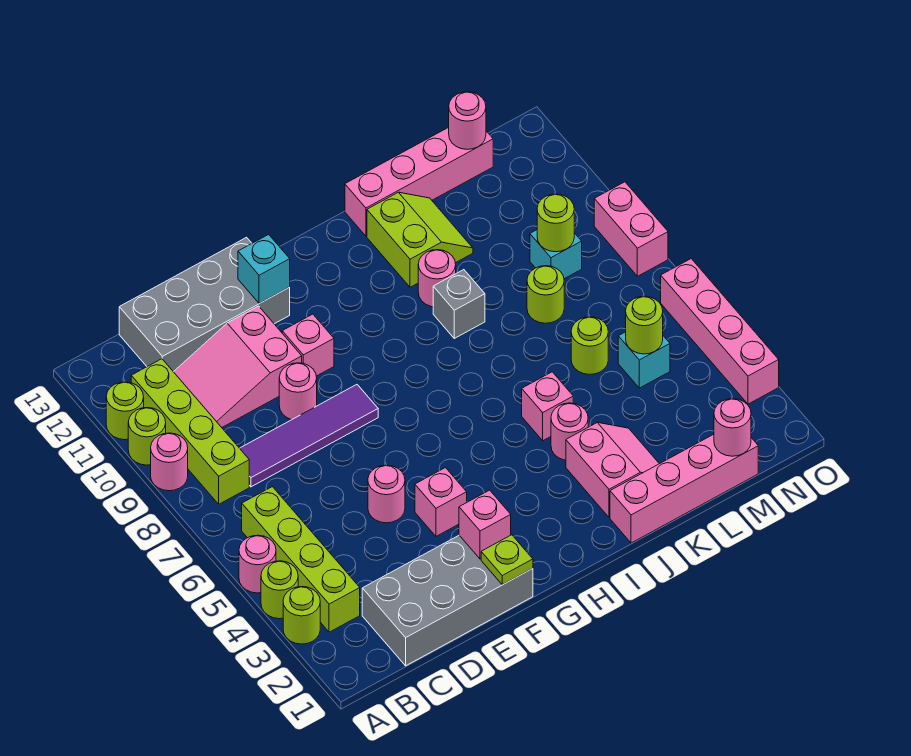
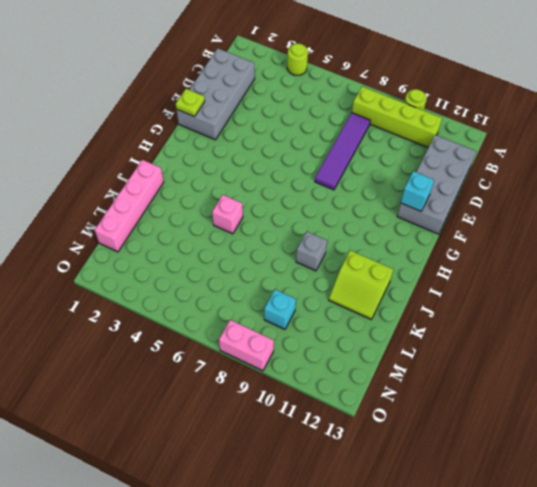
none -> lime round brick A3 level 1
none -> pink round brick A5 level 1
none -> pink round brick A9 level 1
none -> lime round brick A11 level 1

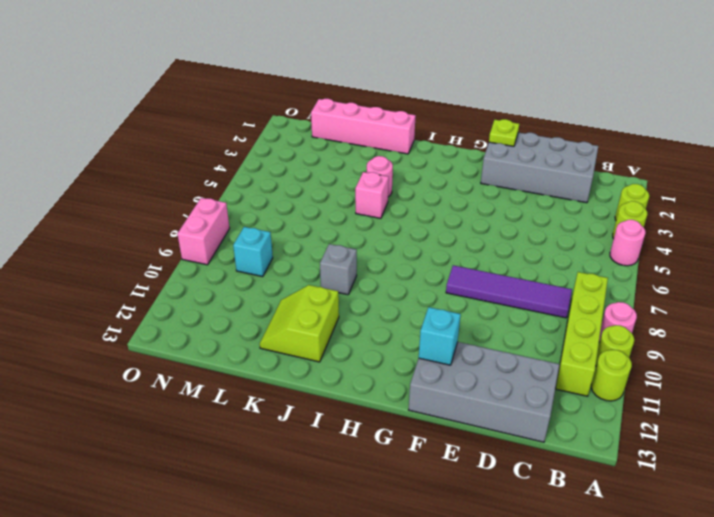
none -> lime brick B3:B6 level 1
none -> pink slope C10:E11 level 1 top E
none -> pink round brick E5 level 1
none -> pink round brick E9 level 1

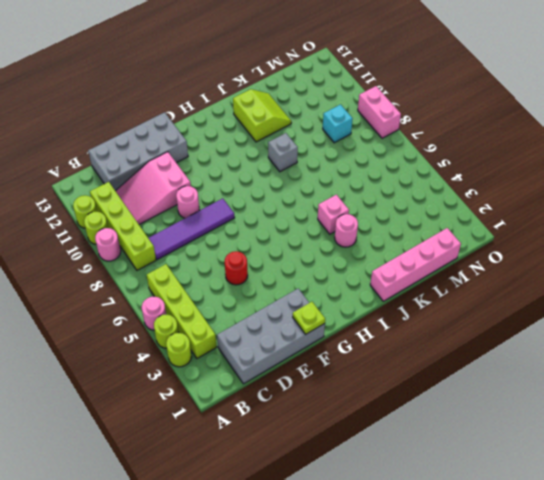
red round brick E5 level 1 -> pink round brick E5 level 1
none -> pink brick F4 level 1
none -> pink brick F10 level 1
none -> pink slope J2:K3 level 1 top J
none -> pink round brick J10 level 1

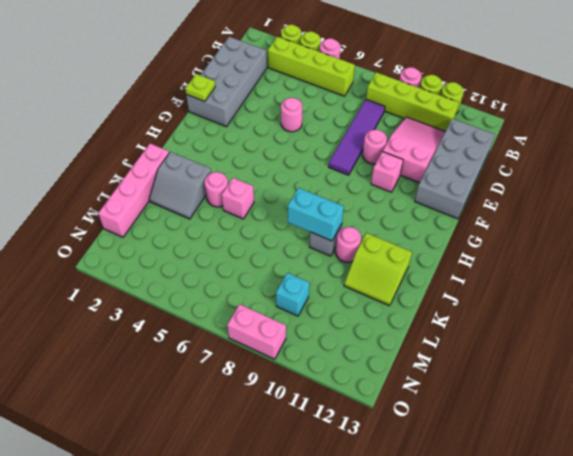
grey slope J2:K3 level 1 top J -> pink slope J2:K3 level 1 top J
cyan brick J8:J9 level 2 -> none
none -> pink brick F4 level 1
none -> pink brick J13:M13 level 1
none -> lime round brick L6 level 1
none -> lime round brick L8 level 1

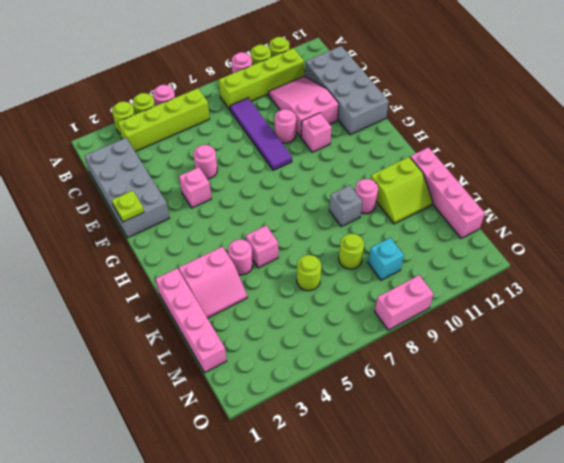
none -> cyan brick M5 level 1
none -> pink brick O3:O6 level 1
none -> pink brick F2 level 2
none -> cyan brick F12 level 2

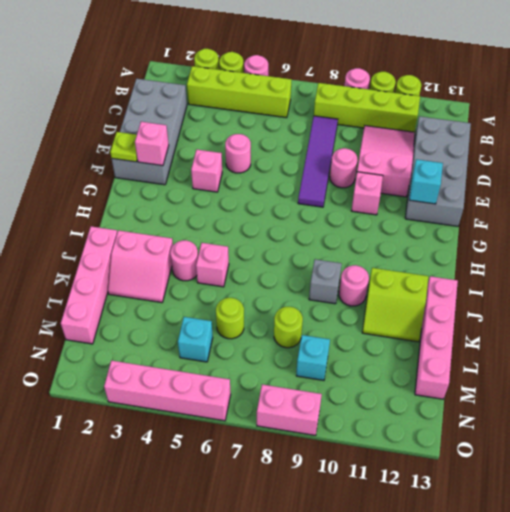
none -> pink round brick M1 level 2
none -> lime round brick M5 level 2
none -> lime round brick M9 level 2
none -> pink round brick M13 level 2

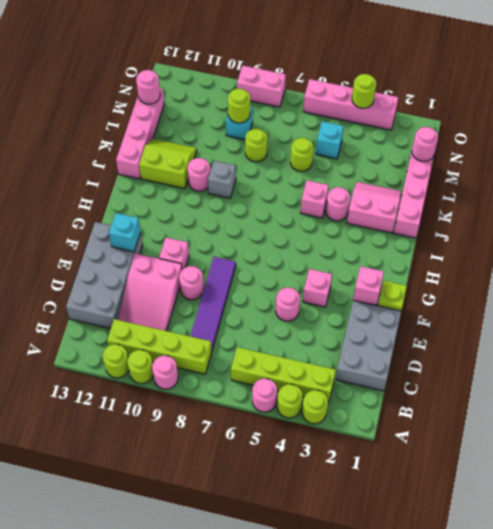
lime round brick O4 level 2 -> lime round brick M5 level 2

